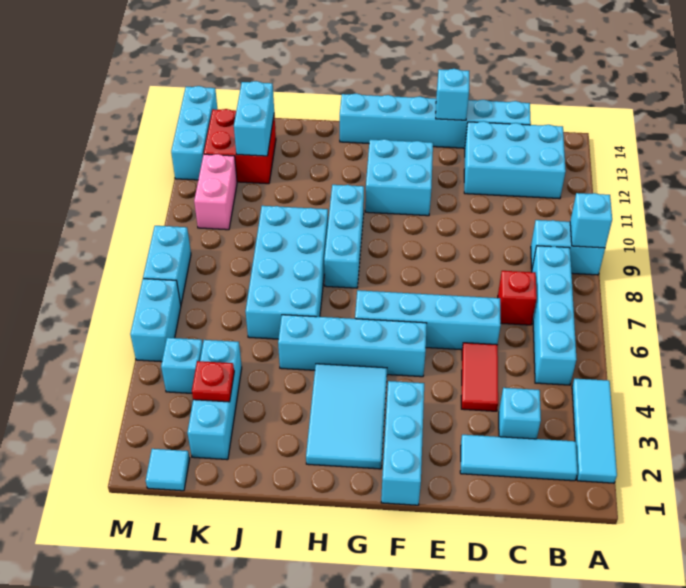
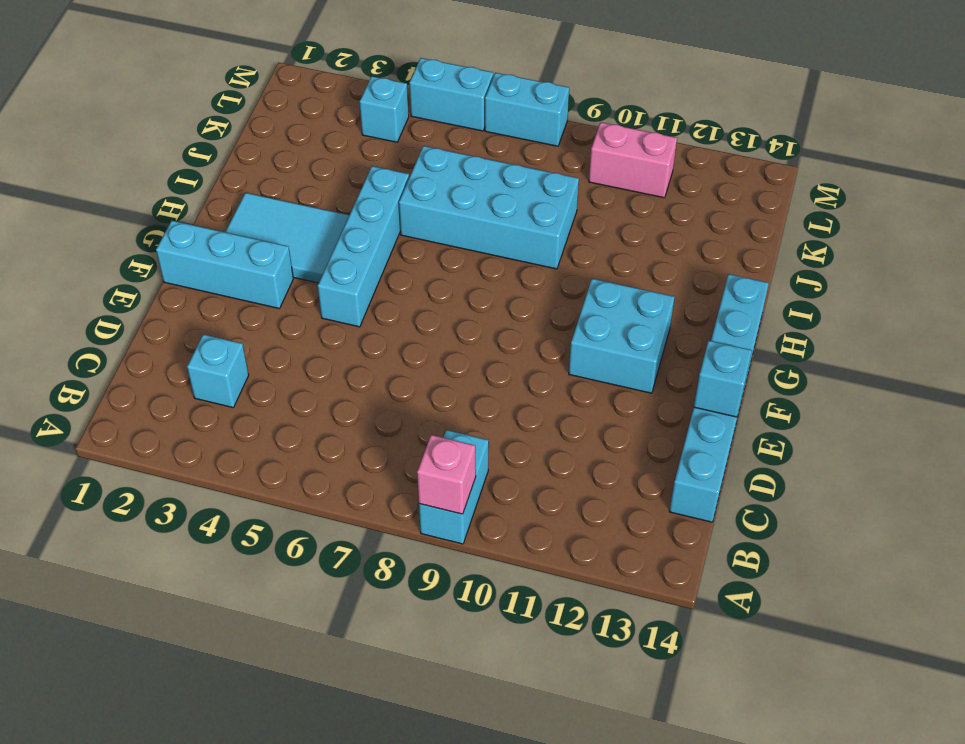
pink brick A9 level 2 -> cyan brick A9 level 2
none -> cyan tile A2:A4 level 1
none -> cyan tile B2:D2 level 1
none -> cyan brick B5:B8 level 1

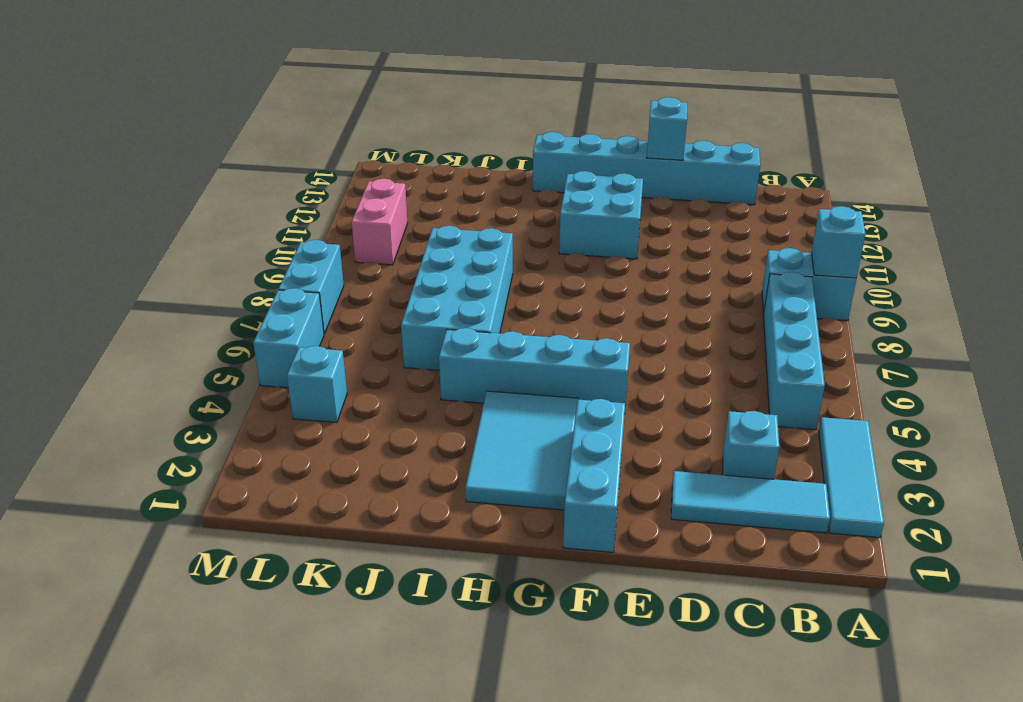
none -> cyan brick B12:D13 level 1
none -> red brick C7 level 1
none -> red tile D4:D5 level 1

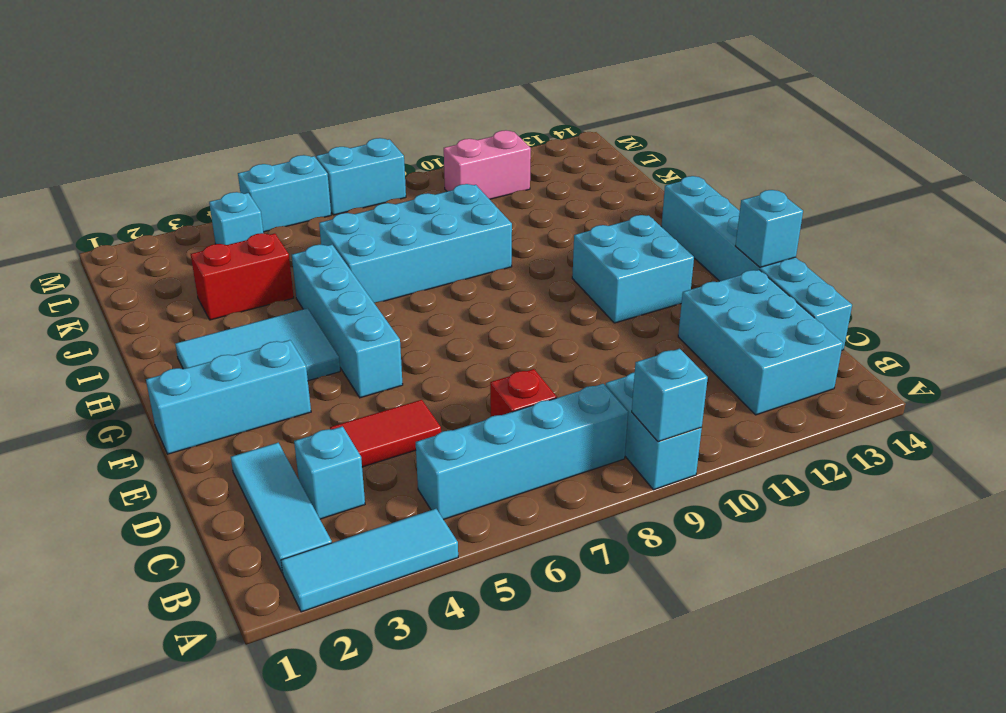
red brick J3:J4 level 1 -> none
none -> cyan brick D6:G6 level 1
none -> cyan brick H8:H10 level 1
none -> cyan brick K2:K4 level 1

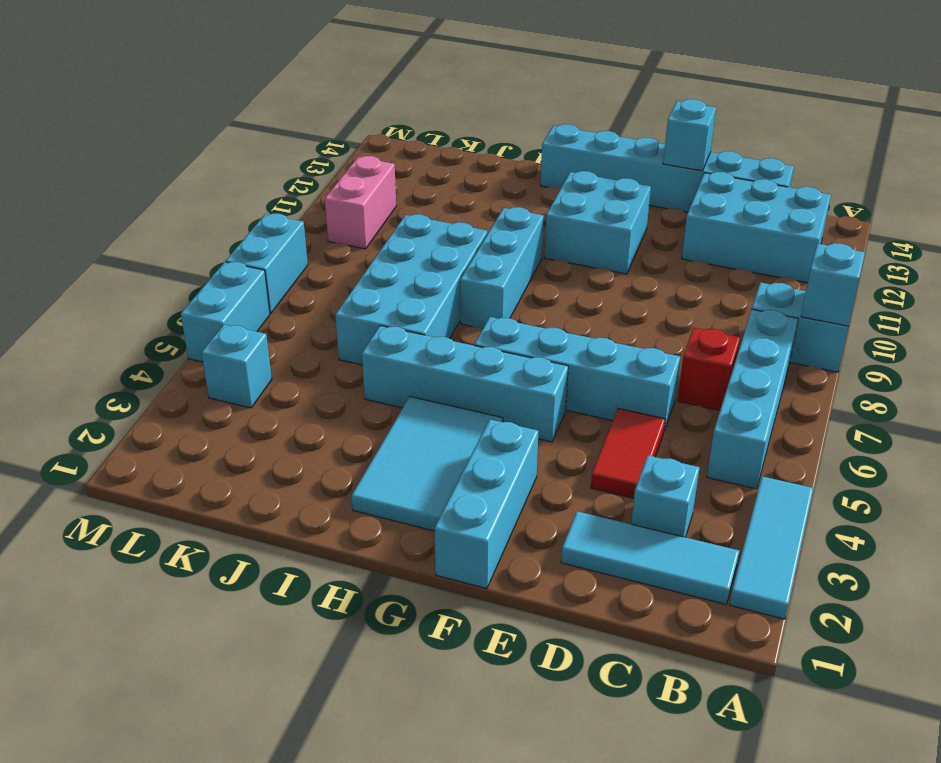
none -> cyan brick K2:K4 level 1
none -> red brick K12:L13 level 1
none -> cyan tile L1 level 1

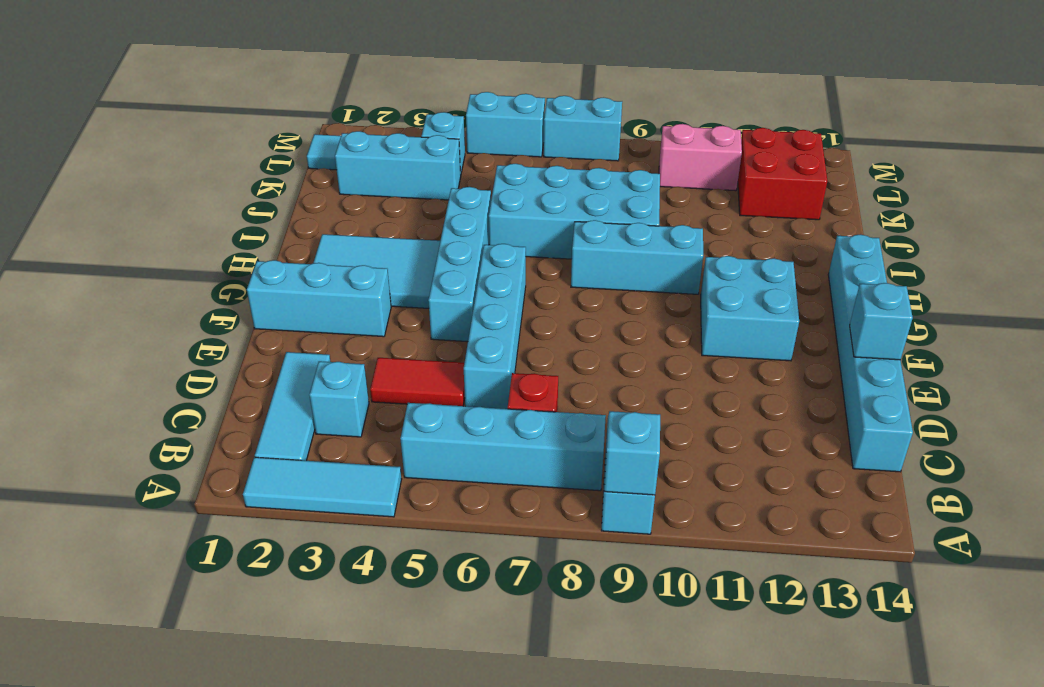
none -> cyan brick B12:D13 level 1
none -> cyan brick M12:M14 level 1
none -> red plate K3 level 2

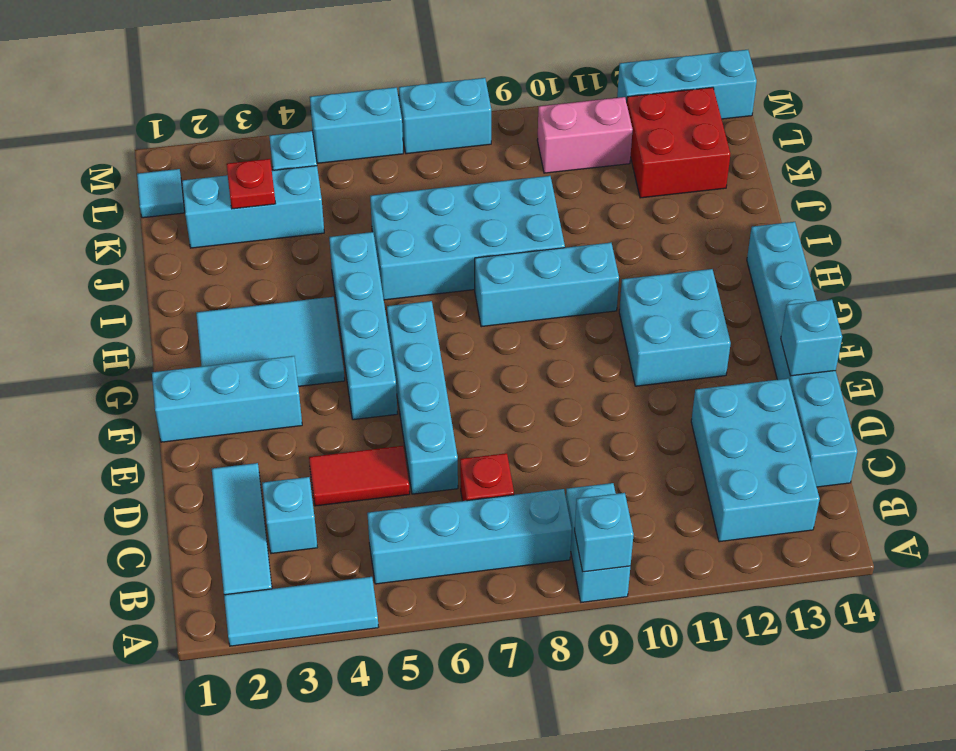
none -> cyan brick K12:K13 level 2

